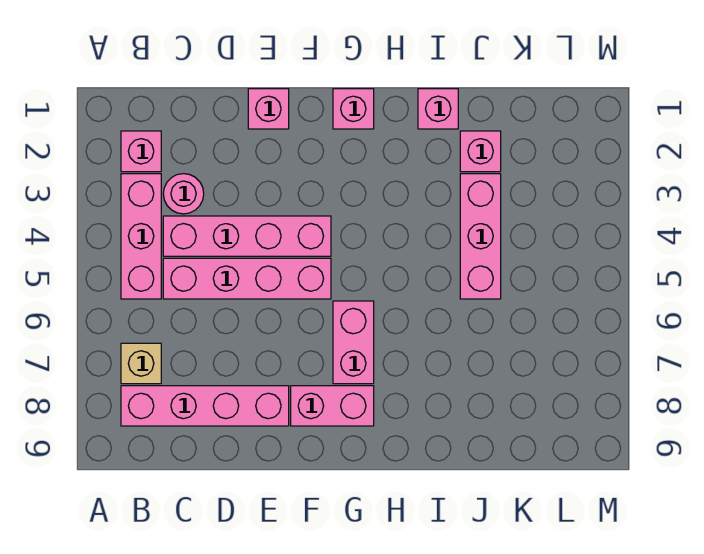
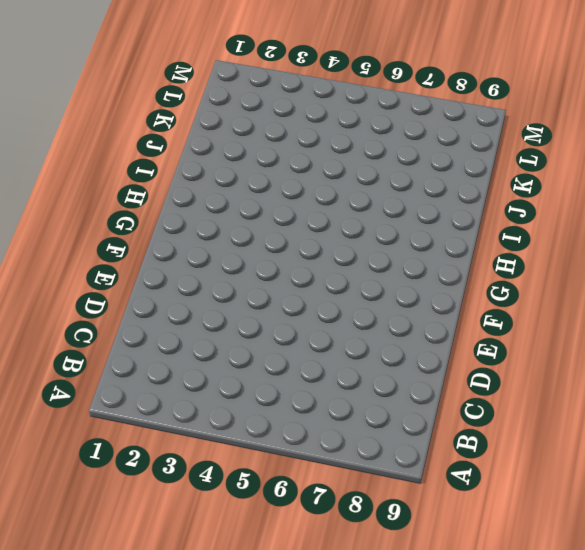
none -> pink brick B2 level 1
none -> pink brick B3:B5 level 1
none -> tan brick B7 level 1

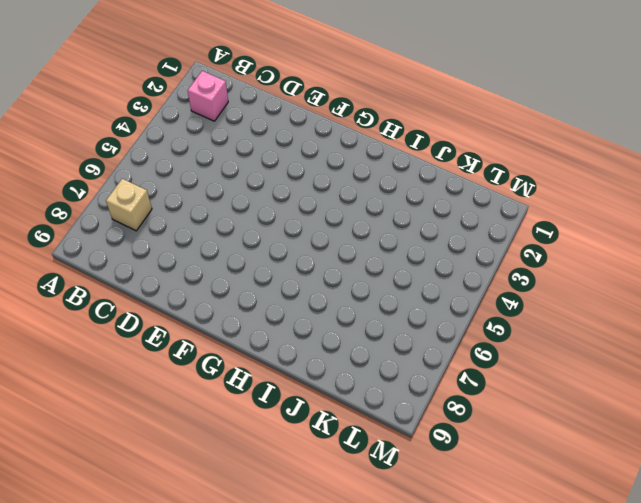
none -> pink brick B3:B5 level 1
none -> pink brick B8:E8 level 1
none -> pink round brick C3 level 1

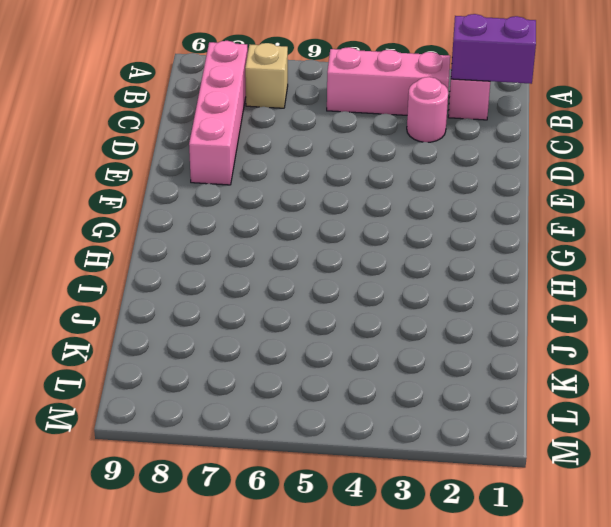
purple brick B1:B2 level 2 -> none
none -> pink brick C4:F4 level 1
none -> pink brick C5:F5 level 1
none -> pink brick E1 level 1

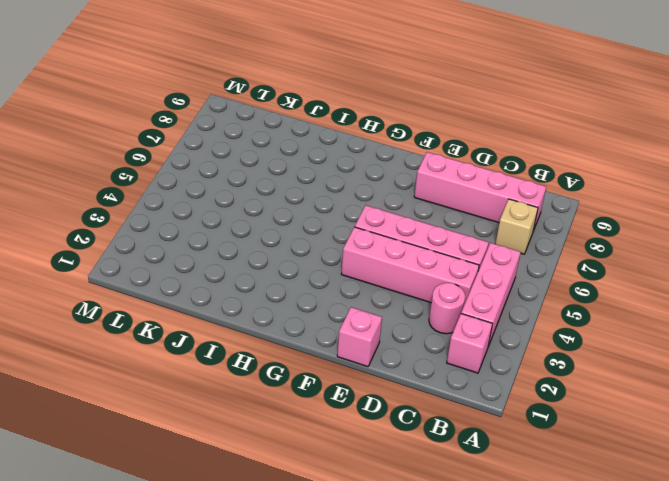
none -> pink brick F8:G8 level 1
none -> pink brick G1 level 1
none -> pink brick G6:G7 level 1

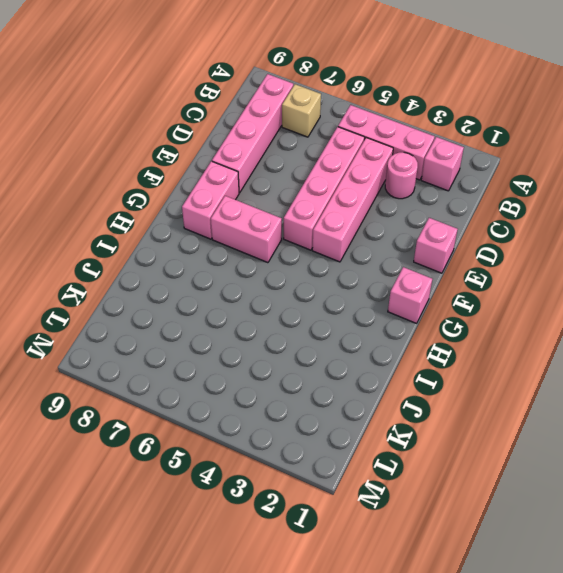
none -> pink brick I1 level 1
none -> pink brick J2 level 1
none -> pink brick J3:J5 level 1

